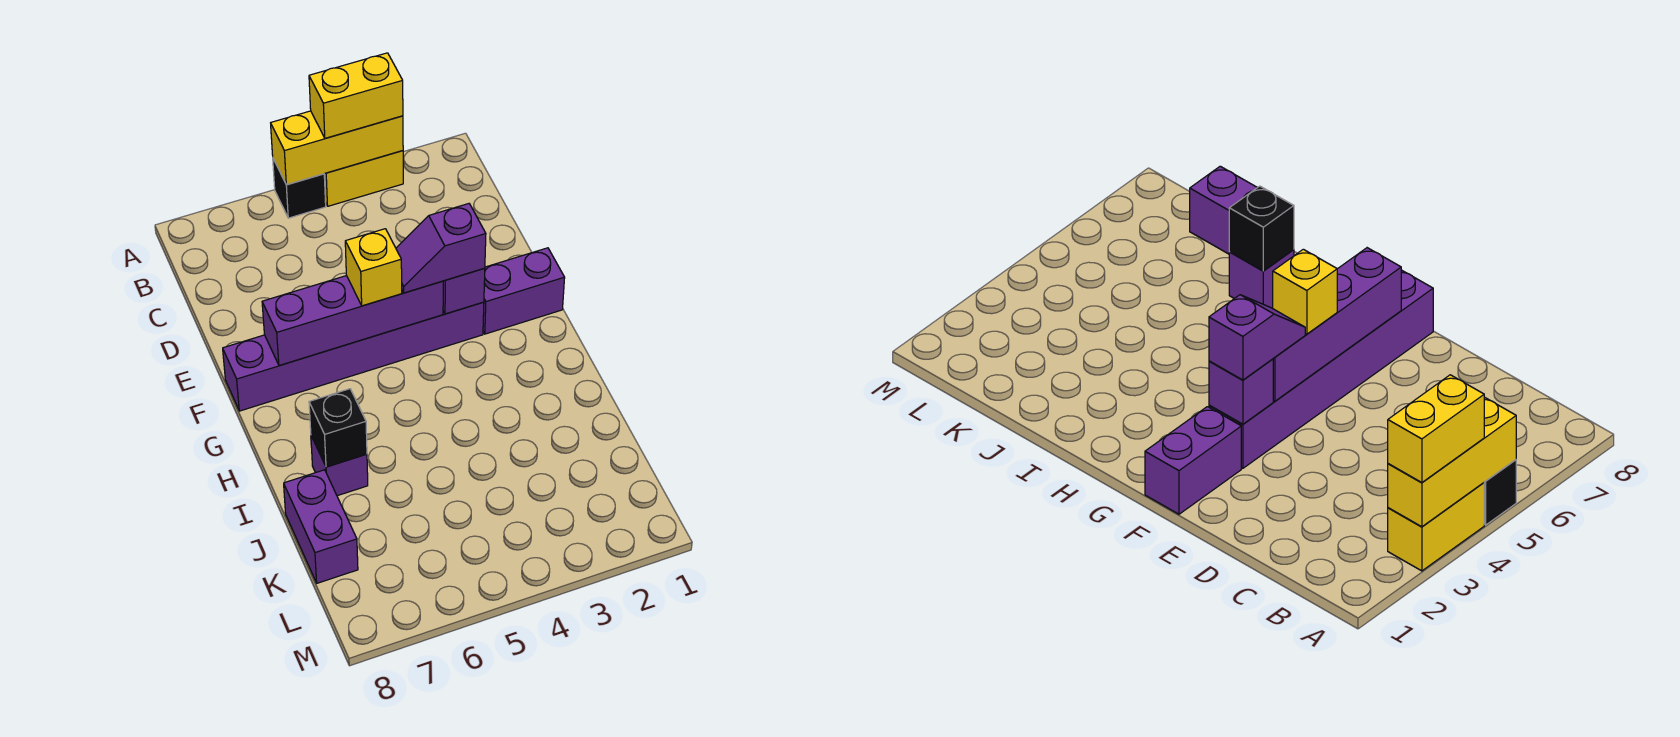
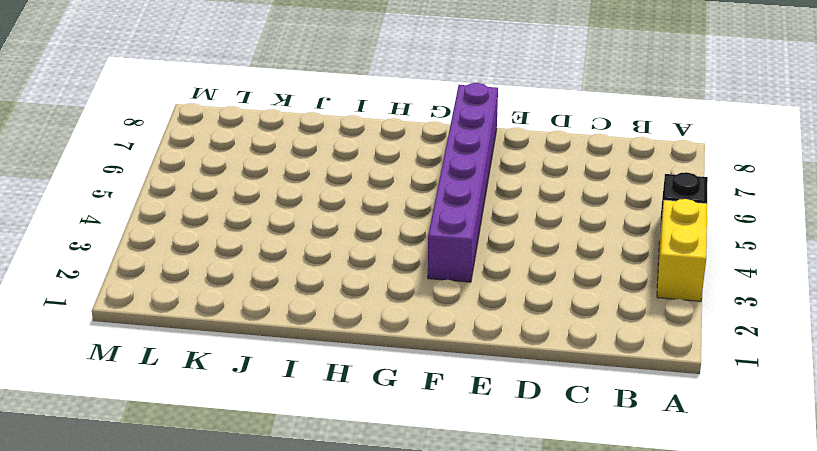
none -> purple brick F1:F2 level 1
none -> purple brick I7 level 1
none -> purple brick J8:K8 level 1

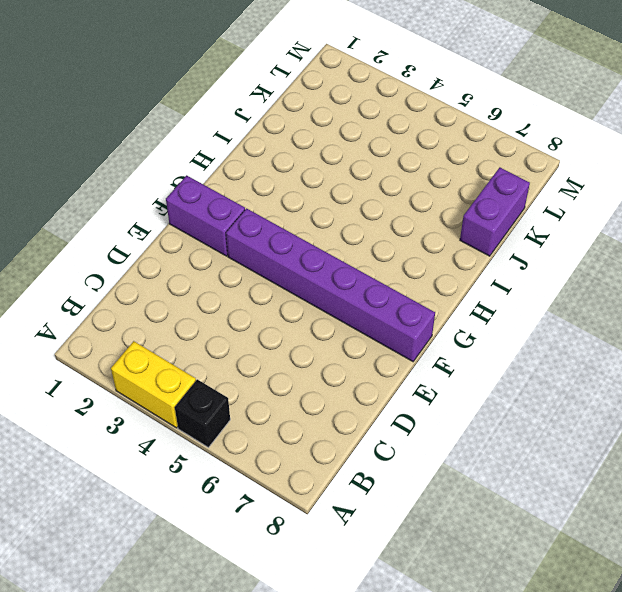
none -> purple brick I7 level 1
none -> yellow brick A3:A5 level 2
none -> purple brick F3 level 2

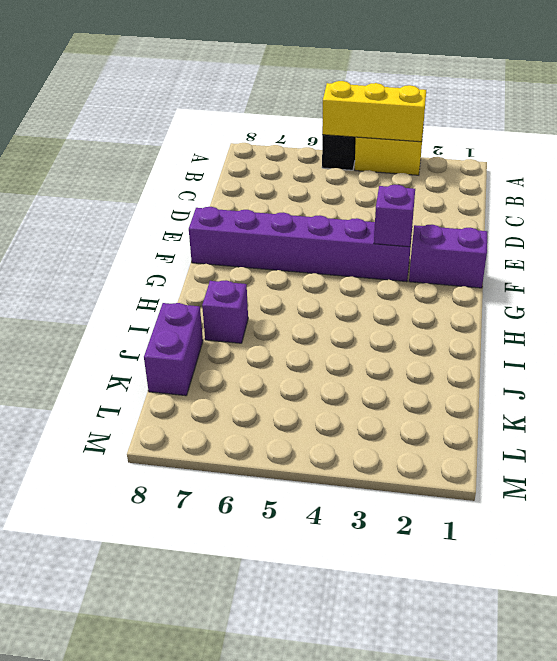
none -> purple brick F4:F7 level 2
none -> black brick I7 level 2
none -> yellow brick A3:A4 level 3

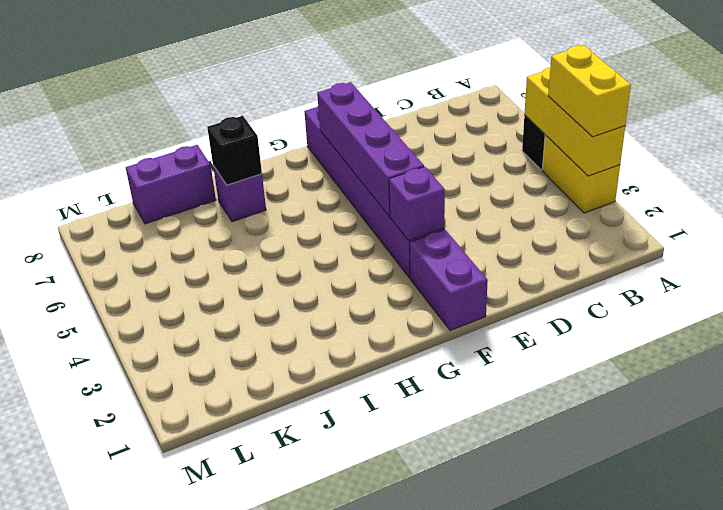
none -> purple slope F3:F4 level 3 top 3
none -> yellow brick F5 level 3

